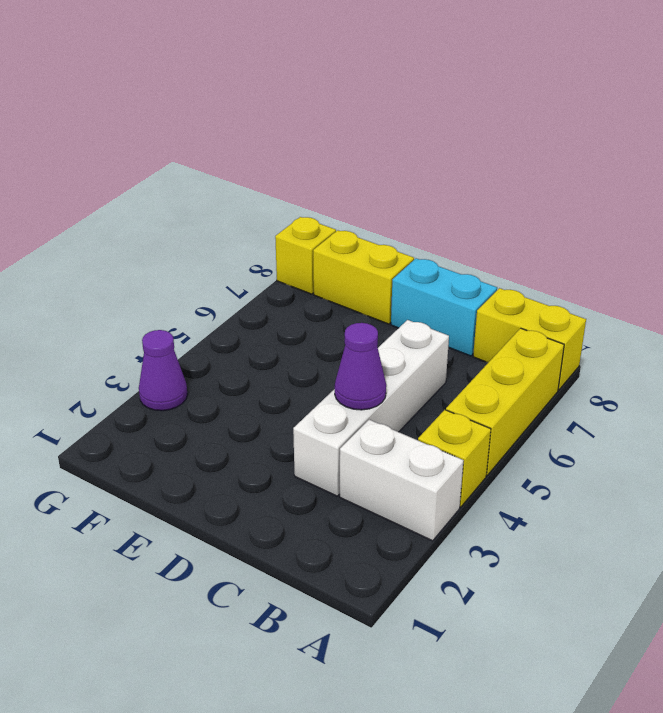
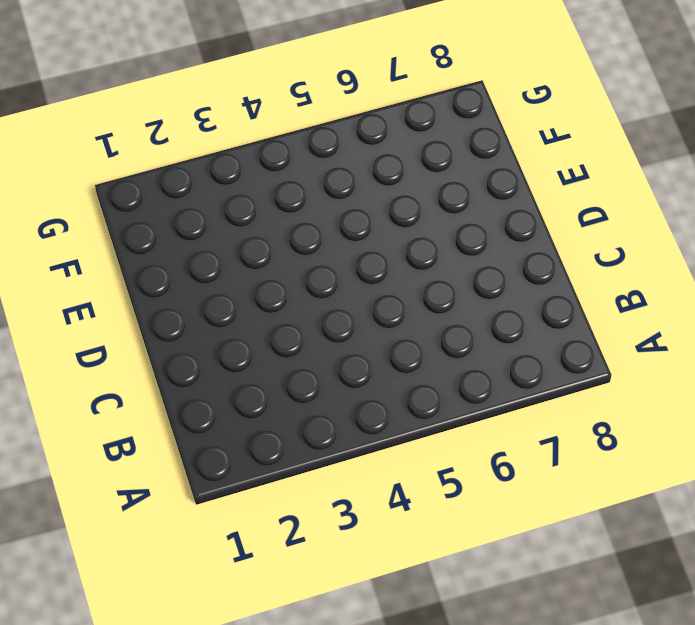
none -> white brick A3:B3 level 1
none -> yellow brick A4 level 1

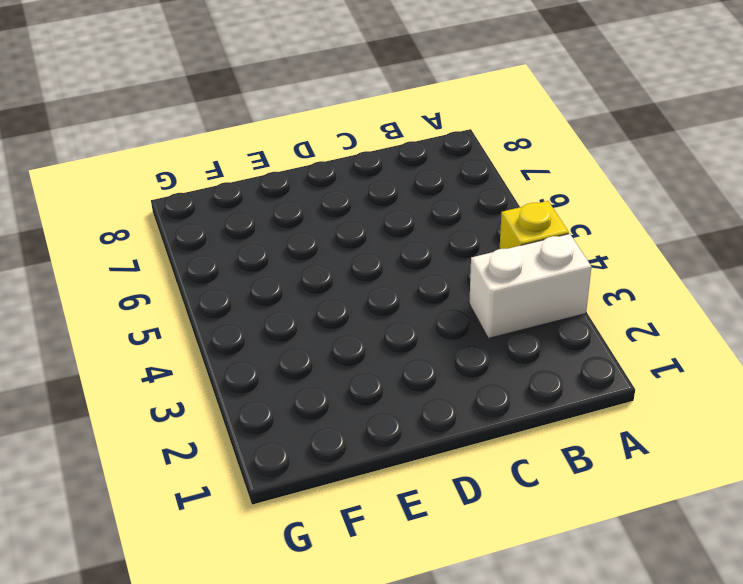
none -> yellow brick A5:A7 level 1
none -> yellow brick A8:B8 level 1

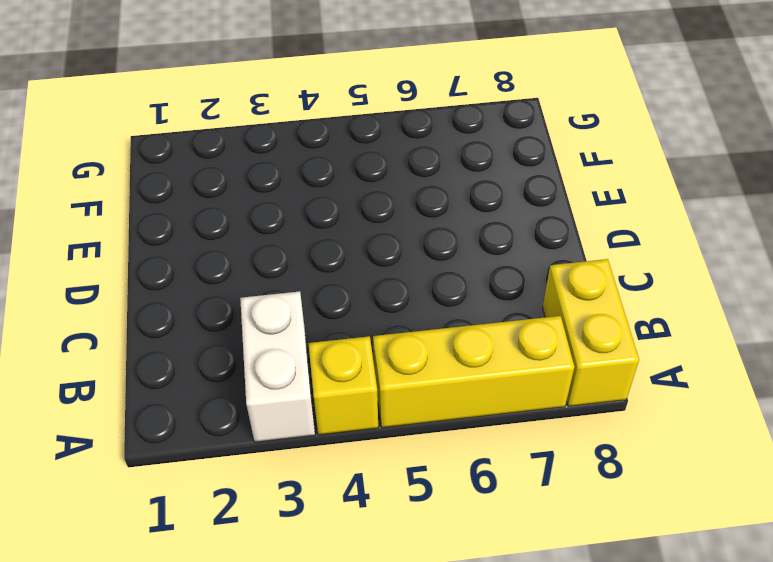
none -> white brick C3:C6 level 1
none -> cyan brick C8:D8 level 1

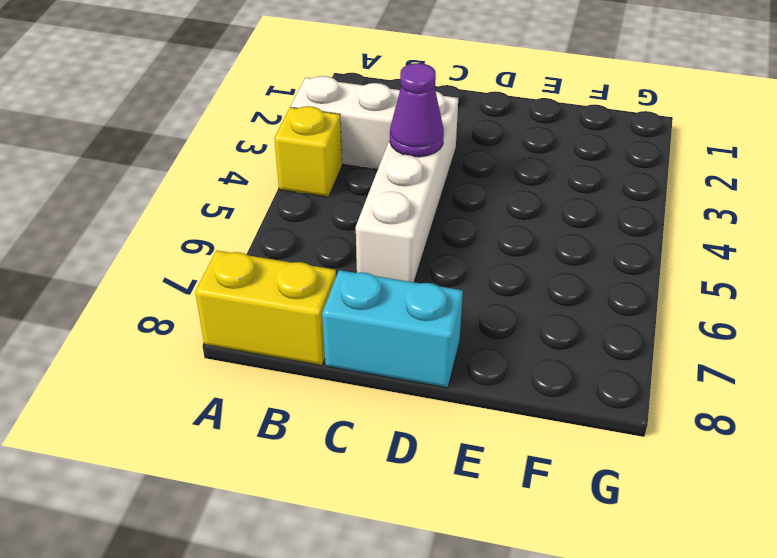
none -> yellow brick A5:A7 level 1
none -> yellow brick E8:F8 level 1

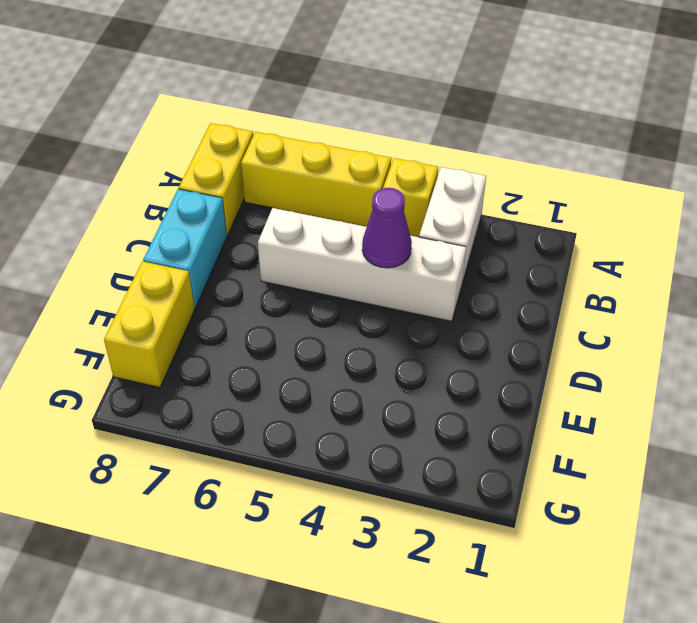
none -> purple cone G3 level 1
none -> yellow brick G8 level 1

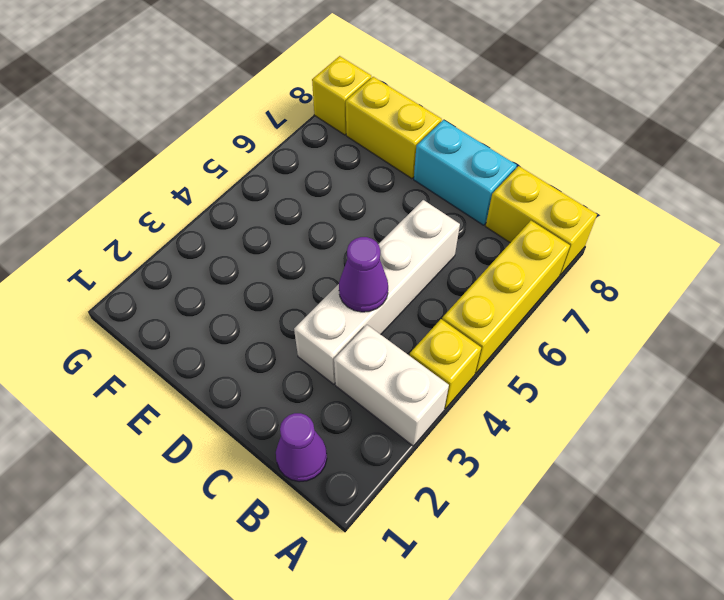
purple cone B1 level 1 -> purple cone G3 level 1

